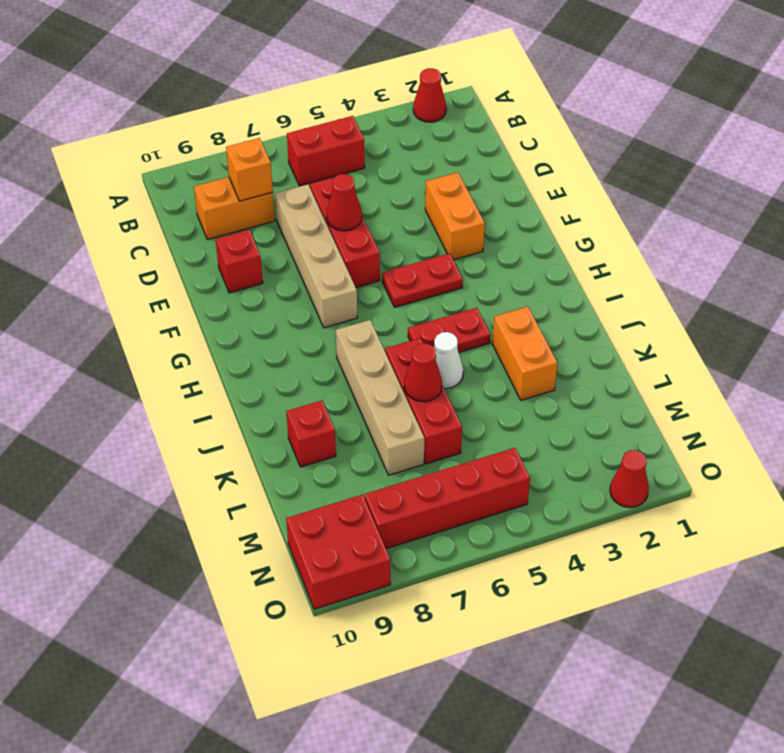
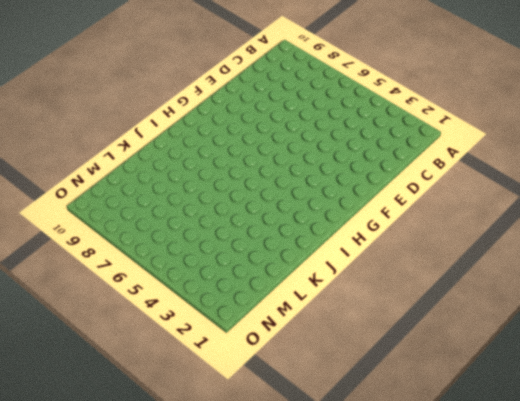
none -> red cone A2 level 1
none -> red brick B5:B6 level 1
none -> orange brick C8:C9 level 1

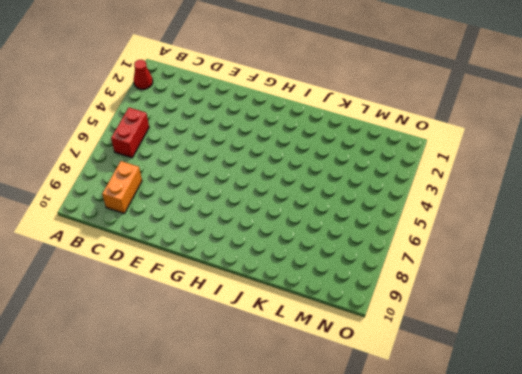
none -> red brick D6:F6 level 1
none -> tan brick D7:G7 level 1
none -> orange brick E3:F3 level 1

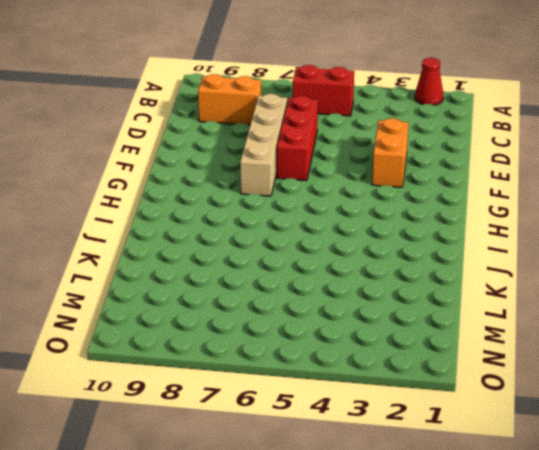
none -> red brick E9 level 1
none -> red plate G4:G5 level 1
none -> red plate I4:I5 level 1

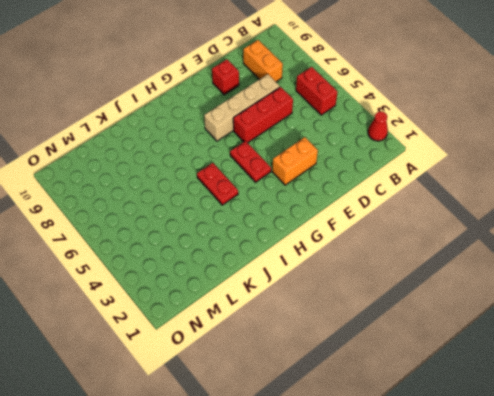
none -> tan brick I7:L7 level 1
none -> orange brick J3:K3 level 1
none -> white cone J5 level 1

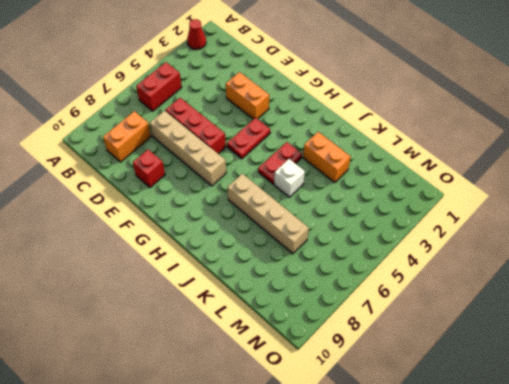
white brick J5 level 1 -> white cone J5 level 1
none -> red brick J6:L6 level 1
none -> red brick K9 level 1
none -> red brick N5:N8 level 1

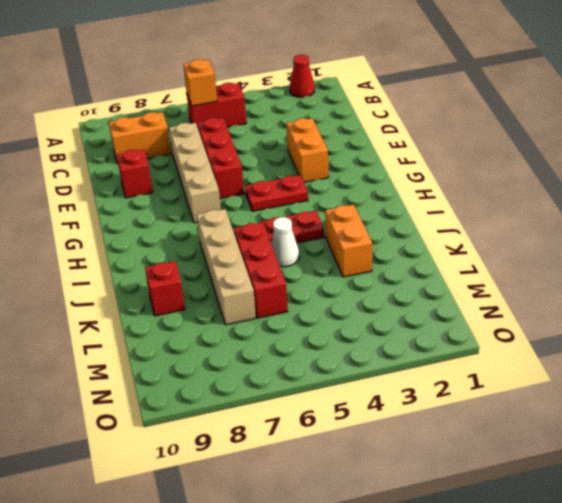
orange brick B6 level 2 -> orange brick C8 level 2
none -> red brick N5:N8 level 1
none -> red brick N9:O10 level 1
none -> red cone O2 level 1

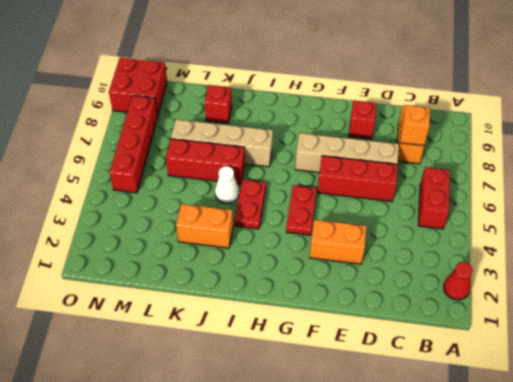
none -> red cone O2 level 1
none -> red cone E6 level 2
none -> red cone K6 level 2

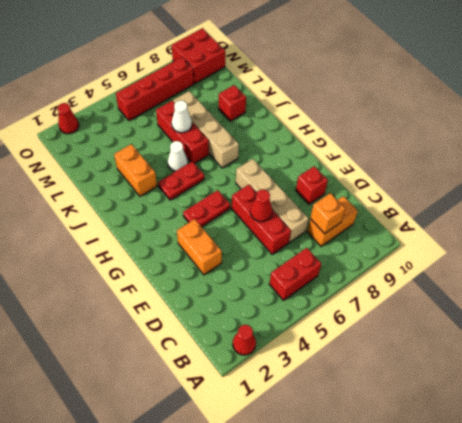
white cone K6 level 2 -> red cone K6 level 2

